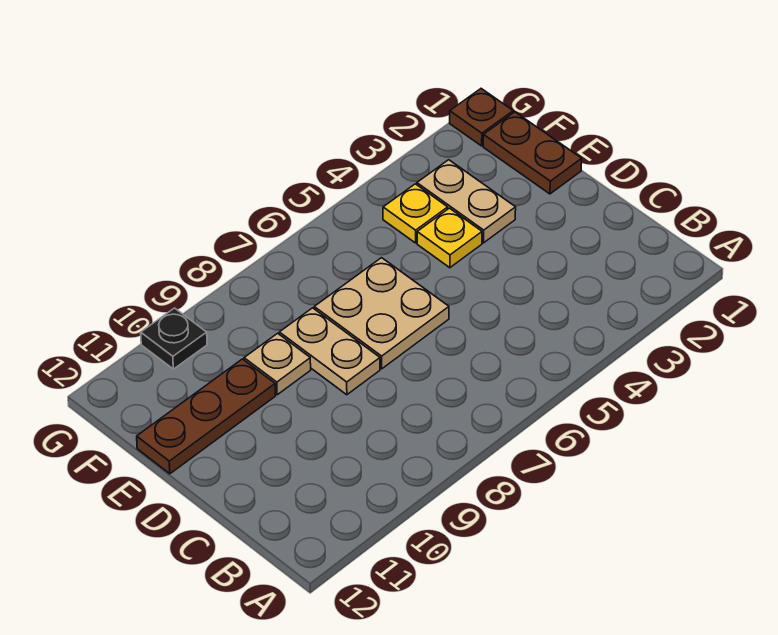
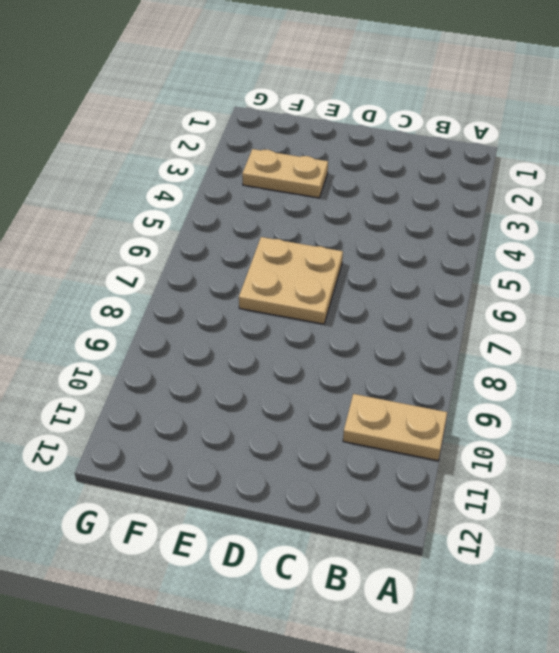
tan plate A10:B10 level 1 -> tan plate D8:E8 level 1
none -> brown plate E1:F1 level 1
none -> yellow plate E4 level 1

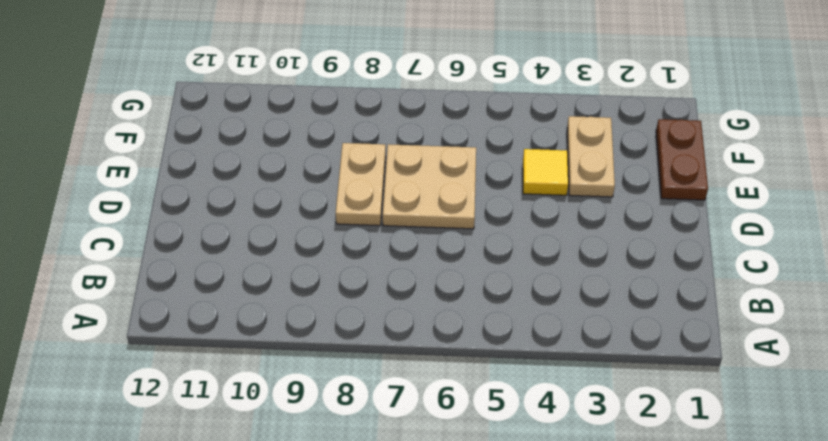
yellow tile E4 level 1 -> yellow plate E4 level 1
none -> tan plate E9 level 1
none -> brown plate E10:E12 level 1

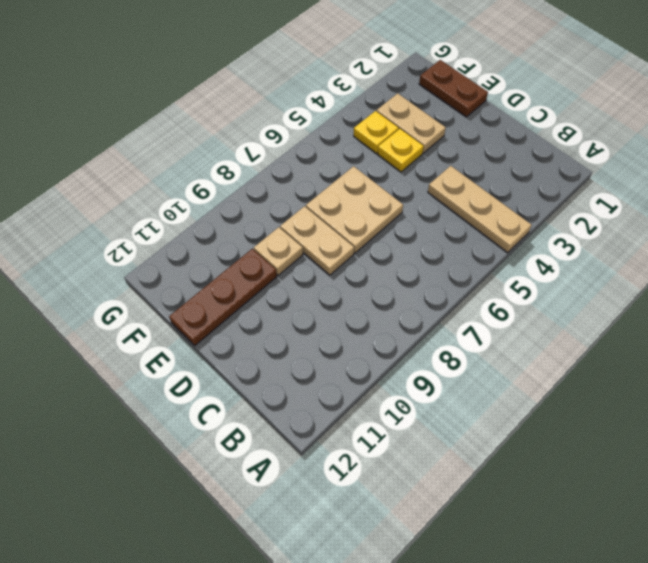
tan plate A4:C4 level 1 -> none
none -> brown plate G1 level 1
none -> black plate G10 level 1

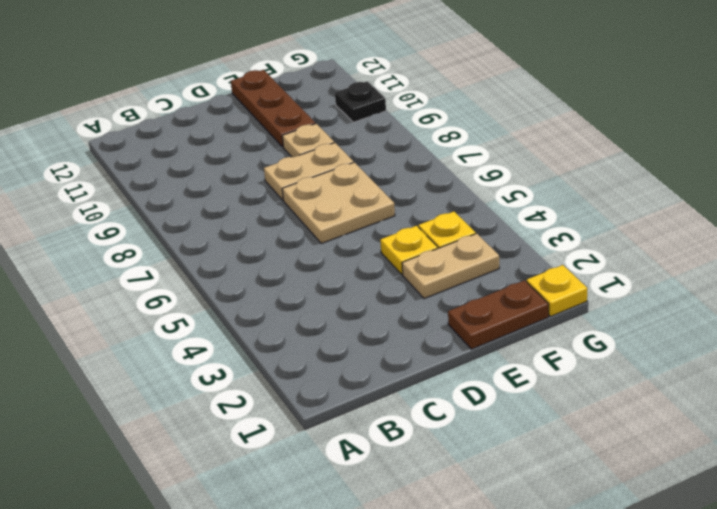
yellow plate G1 level 1 -> brown plate G1 level 1

